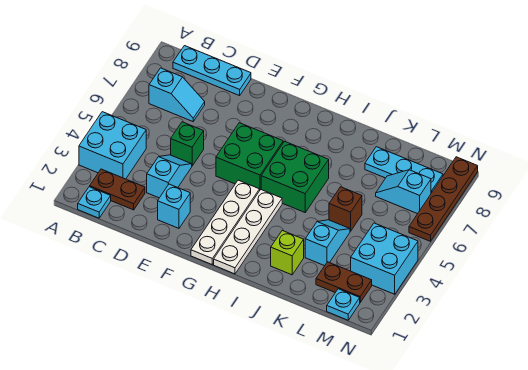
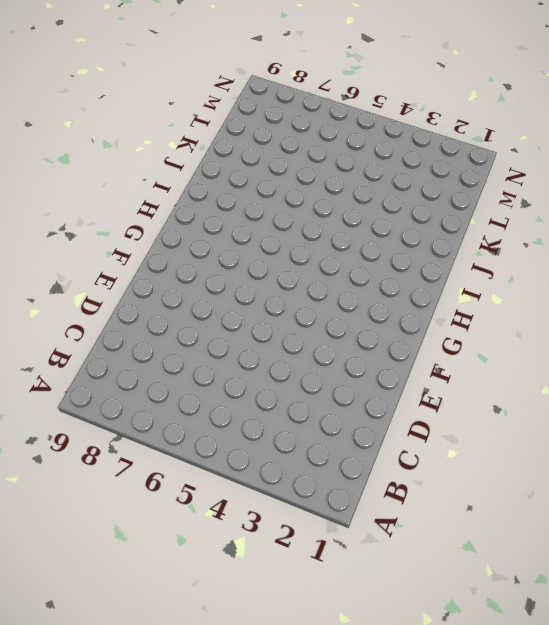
none -> cyan brick A3:B4 level 1
none -> cyan plate B1 level 1
none -> brown plate B2:C2 level 1

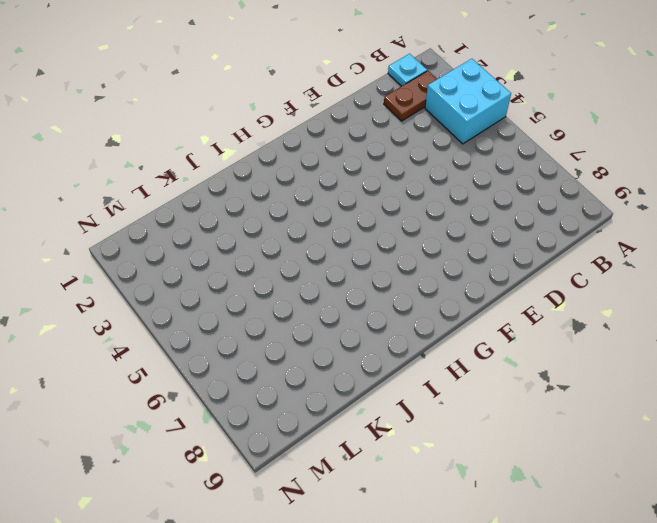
none -> cyan slope B7:C7 level 1 top B
none -> cyan plate B9:D9 level 1
none -> cyan slope D3:D4 level 1 top 3

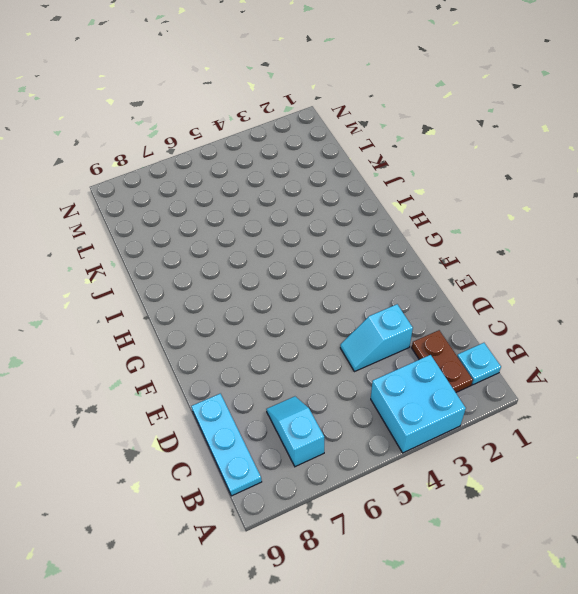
none -> green brick D5 level 1
none -> cyan brick E2 level 1
none -> green brick F5:G6 level 1

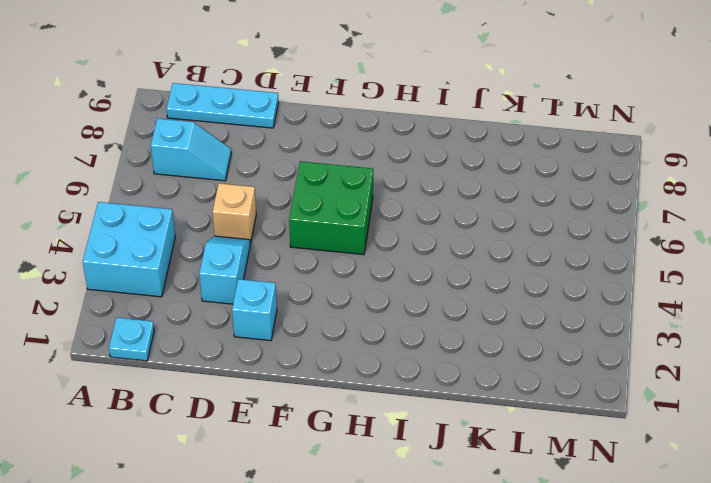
tan brick D5 level 1 -> green brick D5 level 1
none -> brown plate B2:C2 level 1
none -> white plate G1:G4 level 1
none -> white plate H1:H4 level 1

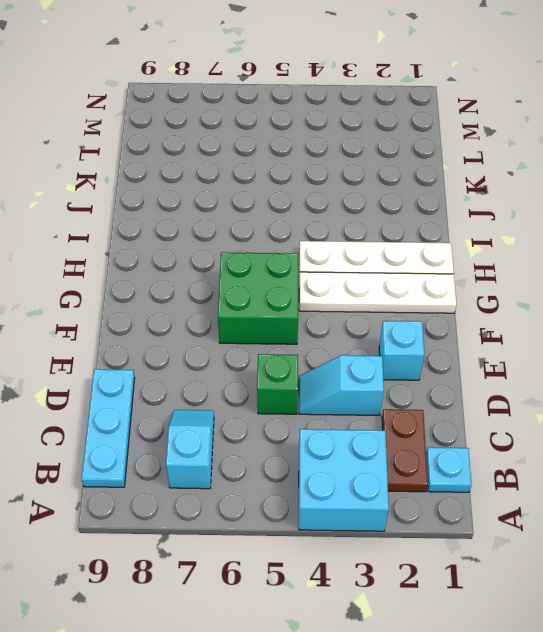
none -> green brick H5:I6 level 1
none -> lime brick J2 level 1
none -> cyan slope K3:K4 level 1 top 3

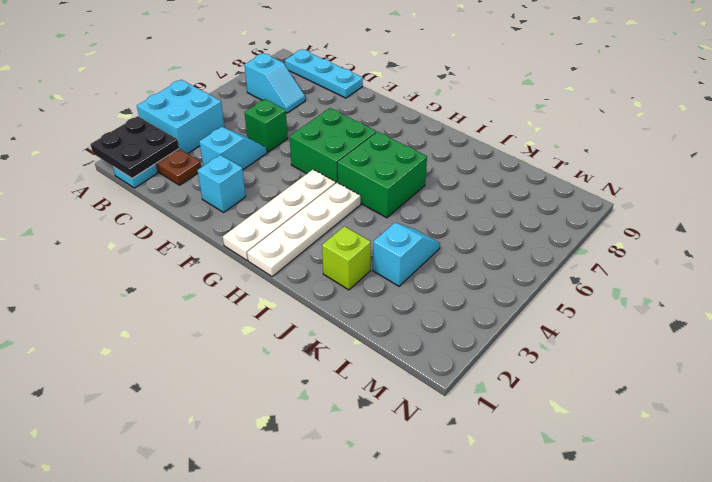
black plate A1:B2 level 2 -> none
none -> brown brick K5 level 1
none -> cyan plate K8:M8 level 1
none -> brown plate L2:M2 level 1

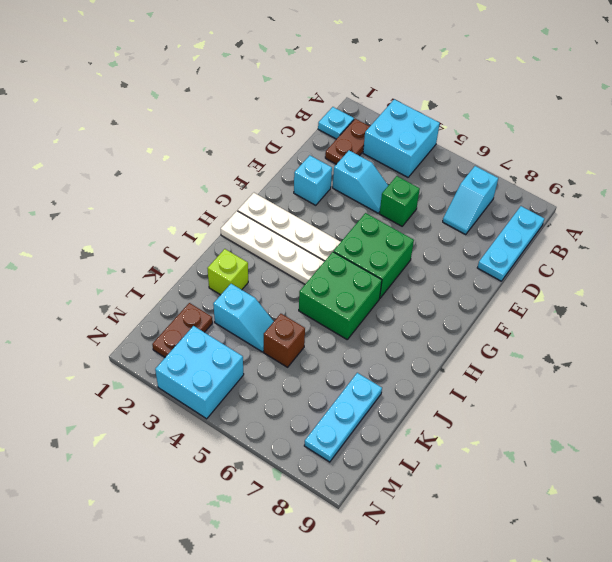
none -> cyan slope L7:M7 level 1 top M
none -> cyan plate M1 level 1
none -> brown plate N6:N9 level 1

